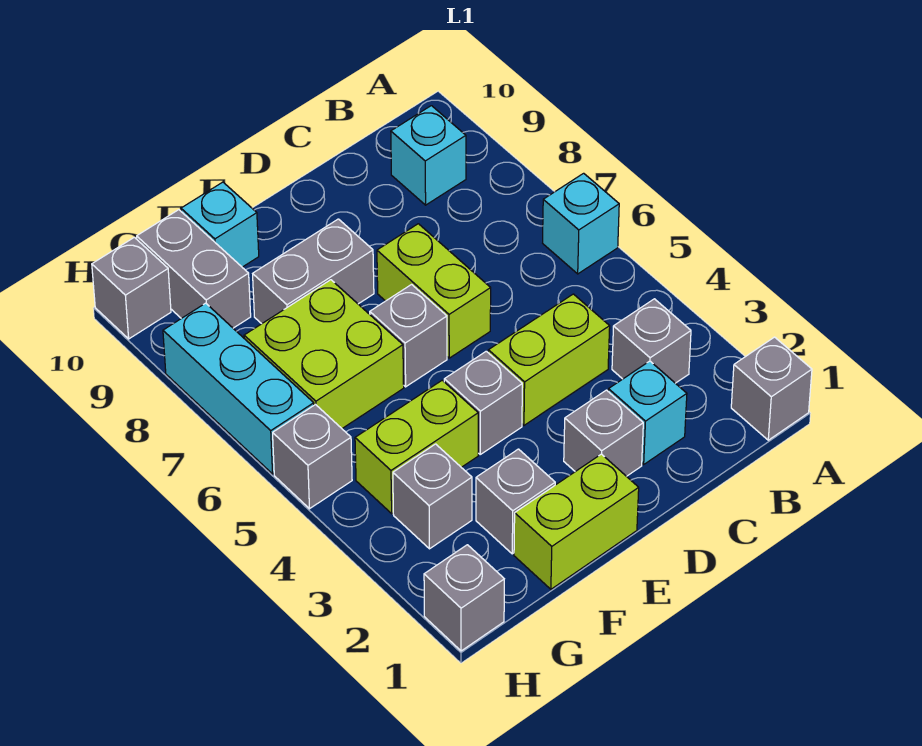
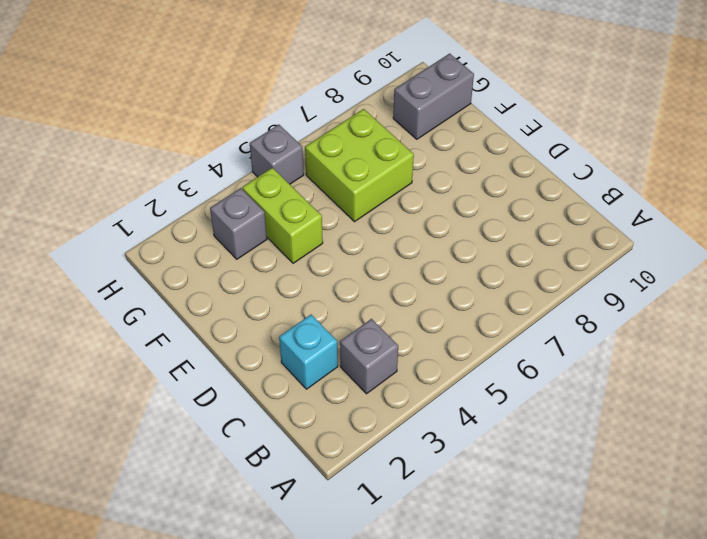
none -> grey brick A1 level 1
none -> cyan brick A6 level 1
none -> cyan brick B9 level 1

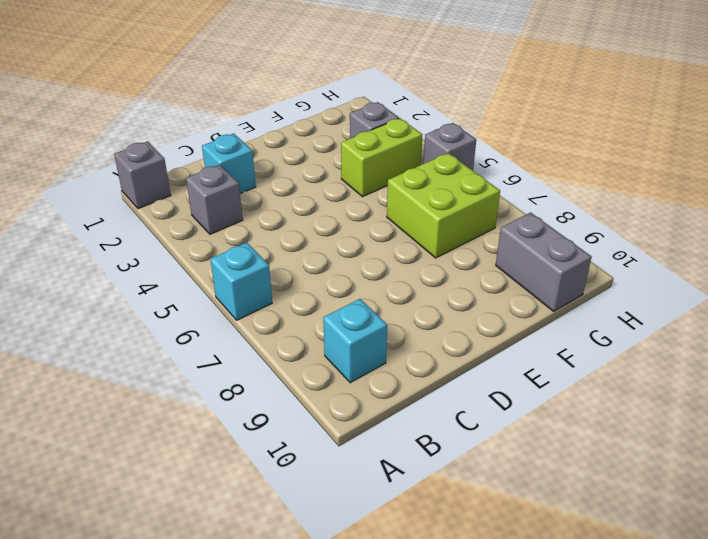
none -> lime brick C4:D4 level 1
none -> grey brick D2 level 1
none -> lime brick D6:D7 level 1

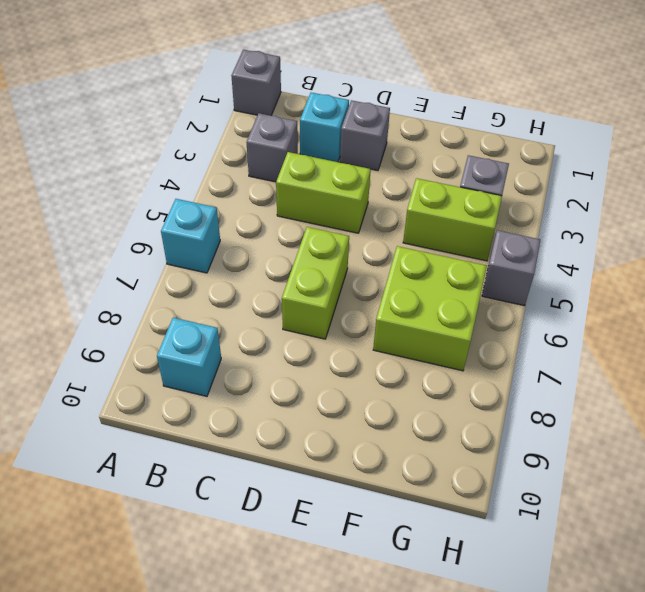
none -> lime brick E1:F1 level 1
none -> grey brick E4 level 1
none -> grey brick E6 level 1

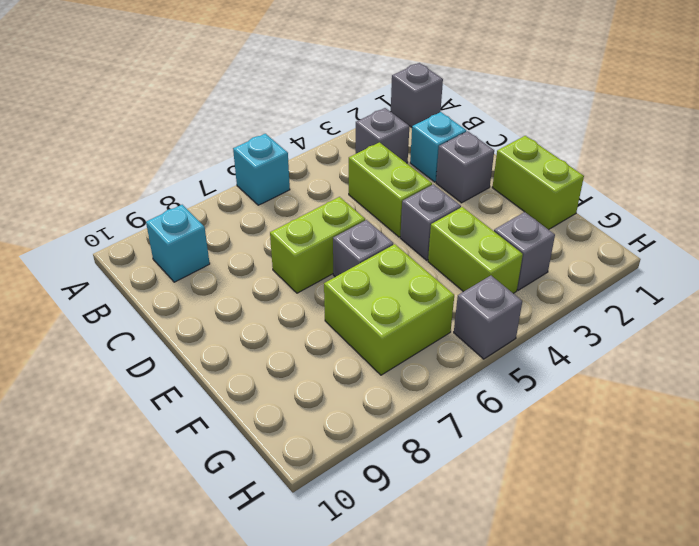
none -> grey brick E8:F8 level 1
none -> grey brick F2 level 1
none -> cyan brick F10 level 1

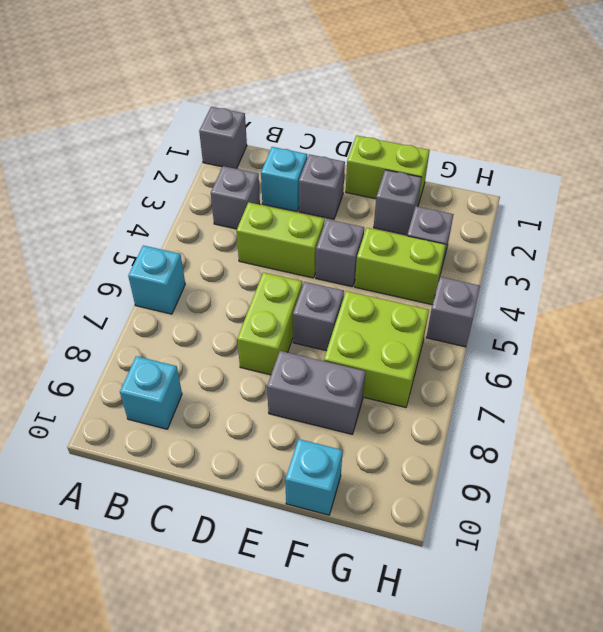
none -> grey brick G9:G10 level 1
none -> grey brick H1 level 1
none -> cyan brick H6:H8 level 1

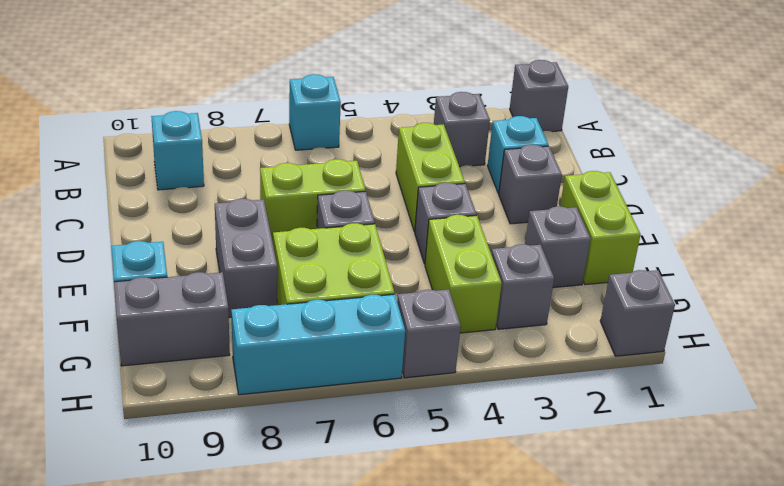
none -> grey brick H10 level 1

